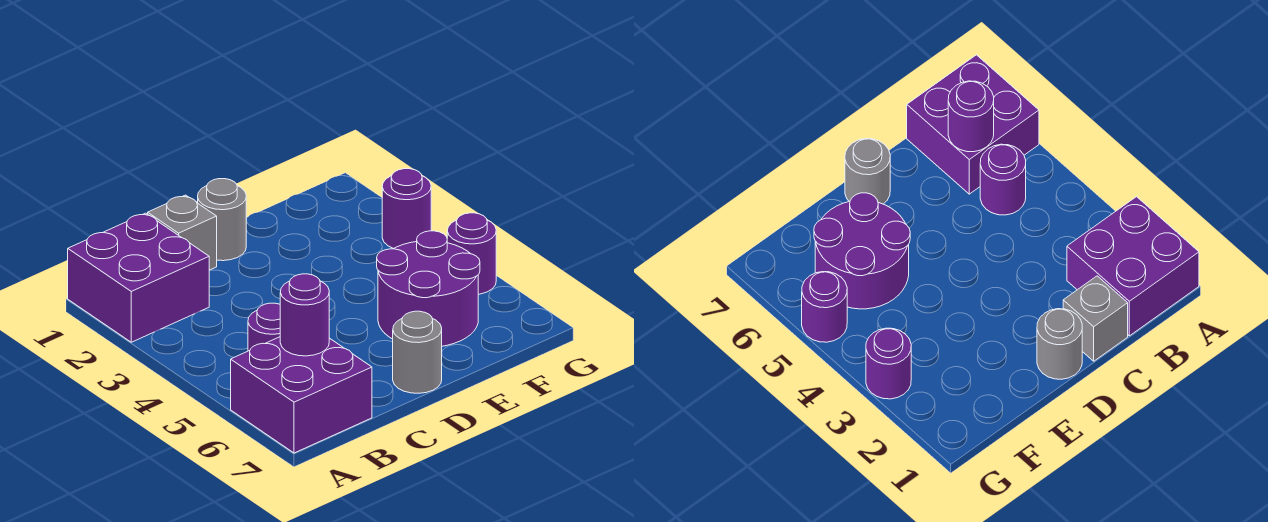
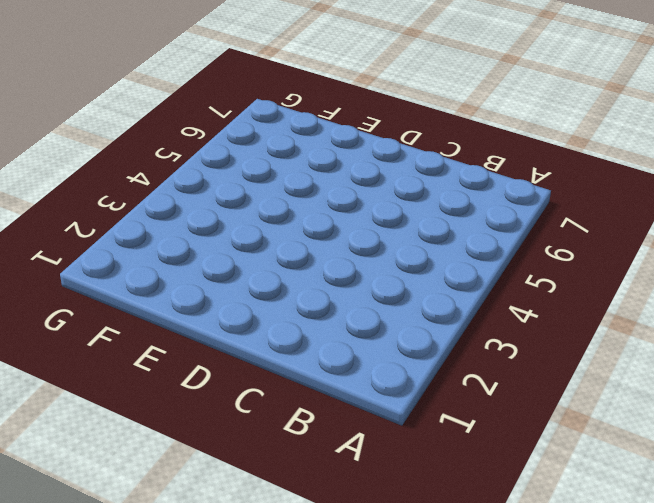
none -> purple brick A1:B2 level 1
none -> purple brick A6:B7 level 1

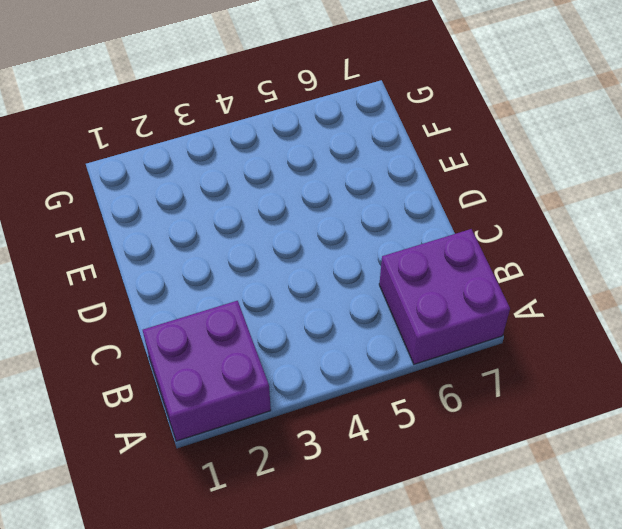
none -> purple round brick B5 level 1
none -> grey brick C1 level 1

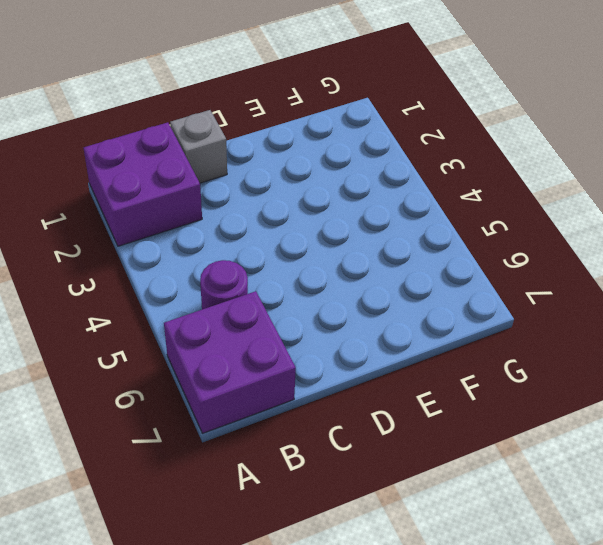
none -> grey round brick D1 level 1
none -> grey round brick D7 level 1

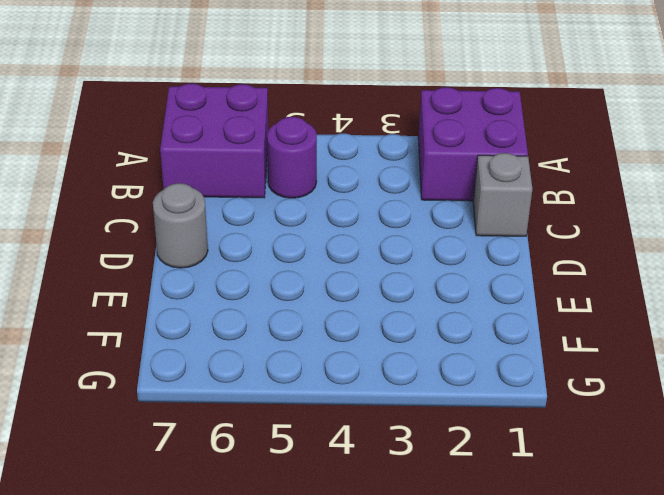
none -> grey round brick D1 level 1
none -> purple round brick E5:F6 level 1

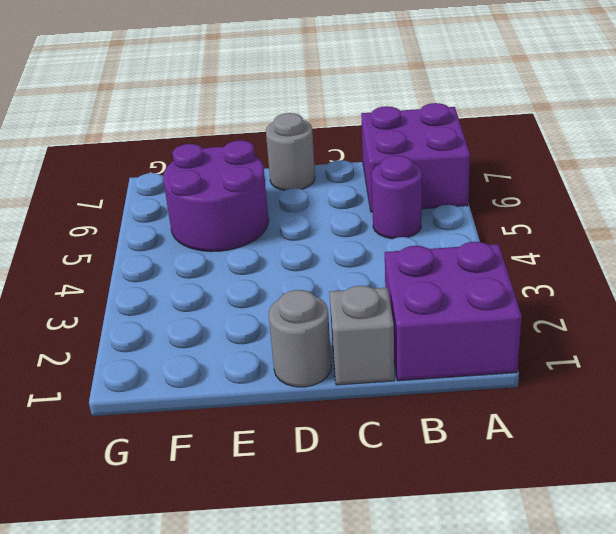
none -> purple round brick G3 level 1
none -> purple round brick G5 level 1

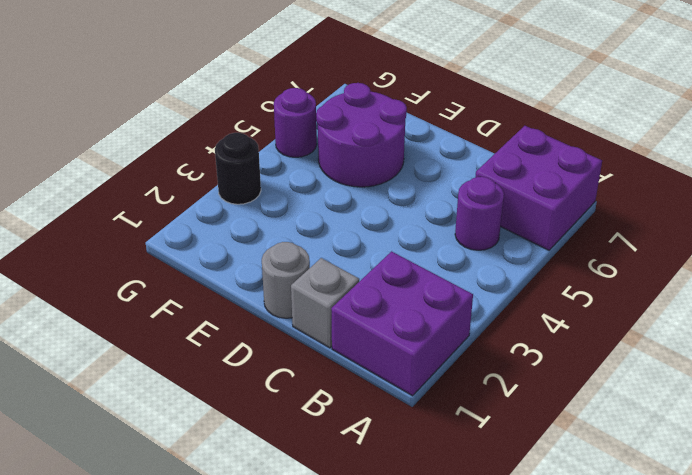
black round brick G3 level 1 -> purple round brick G3 level 1
none -> grey round brick D7 level 1
none -> purple round brick B6 level 2

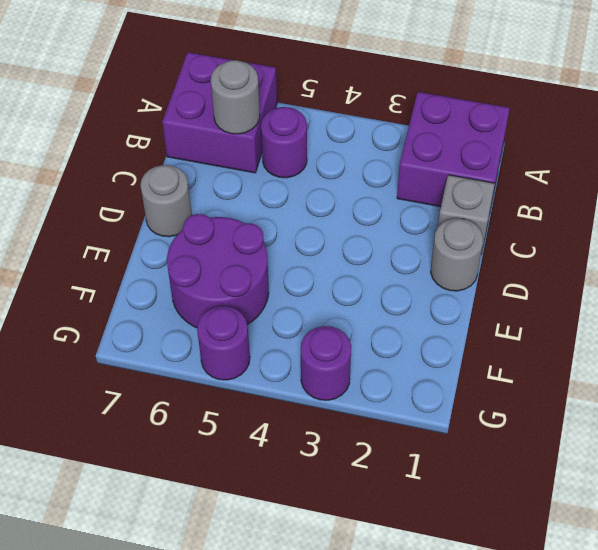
grey round brick B6 level 2 -> purple round brick B6 level 2

